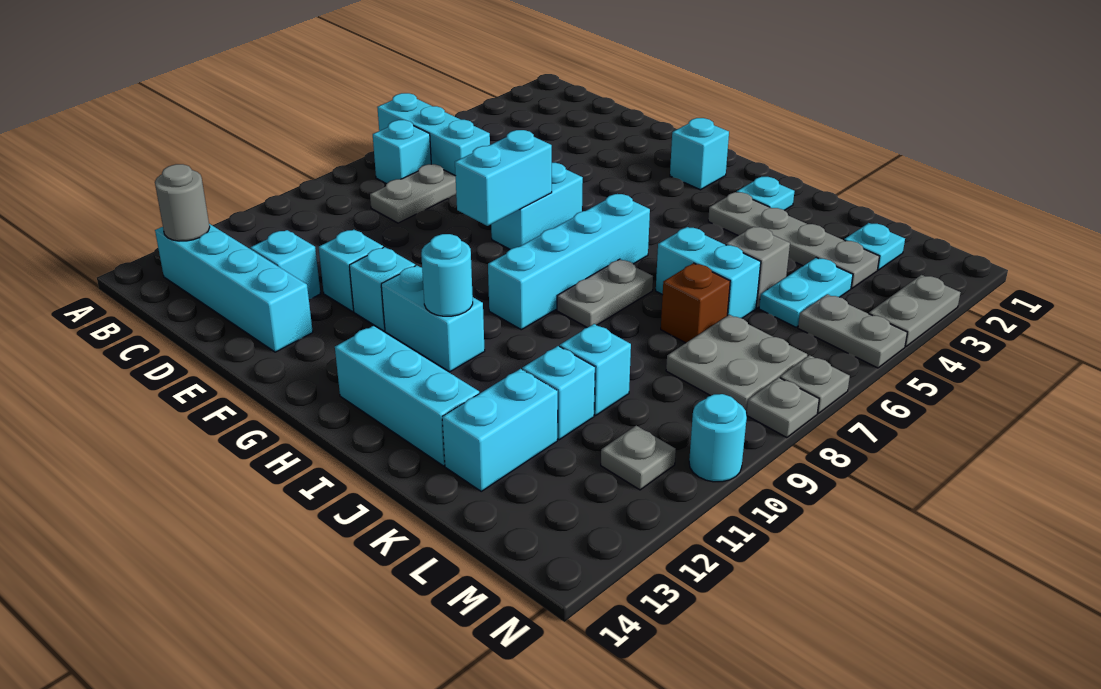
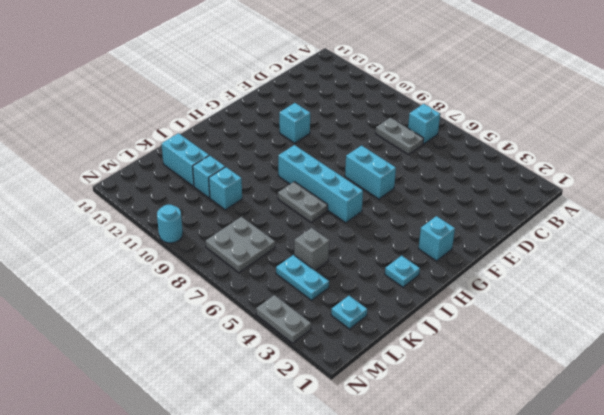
none -> cyan brick A6:C6 level 1
none -> cyan brick B13:E13 level 1
none -> cyan brick D12 level 1
none -> cyan brick E11 level 1

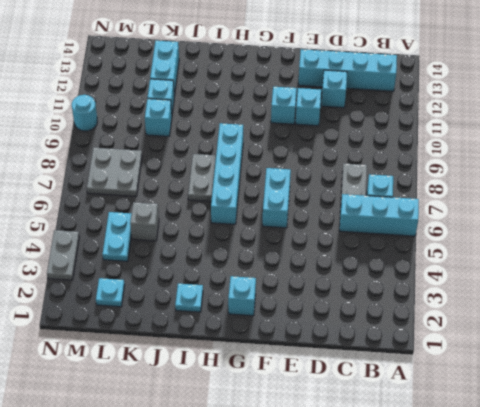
none -> cyan brick G11:H11 level 1
none -> cyan brick H13:J13 level 1
none -> grey plate I3:L3 level 1
none -> cyan brick J6:K6 level 1

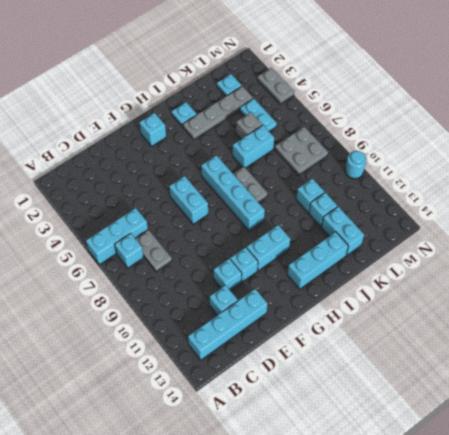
none -> brown brick K7 level 1
none -> grey plate M5:N5 level 1
none -> grey plate M11 level 1
none -> grey plate N7 level 1

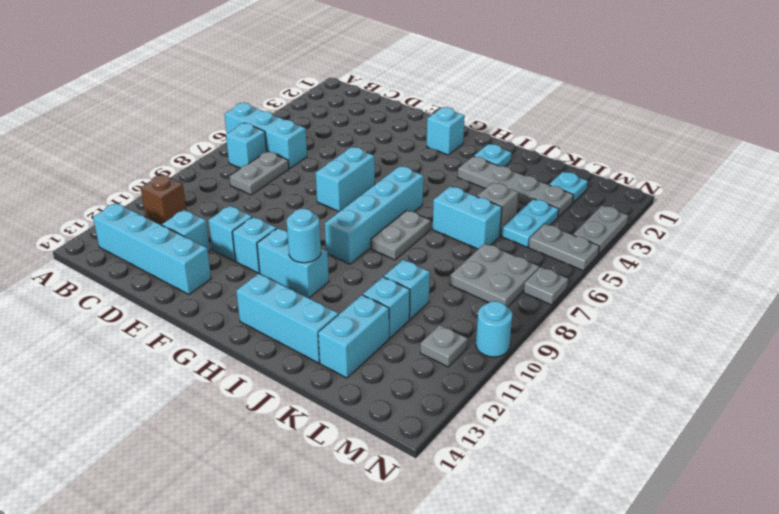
brown brick B11 level 1 -> brown brick K7 level 1
none -> grey plate N8 level 1
none -> grey round brick B13 level 2
none -> cyan brick F7:F8 level 2

